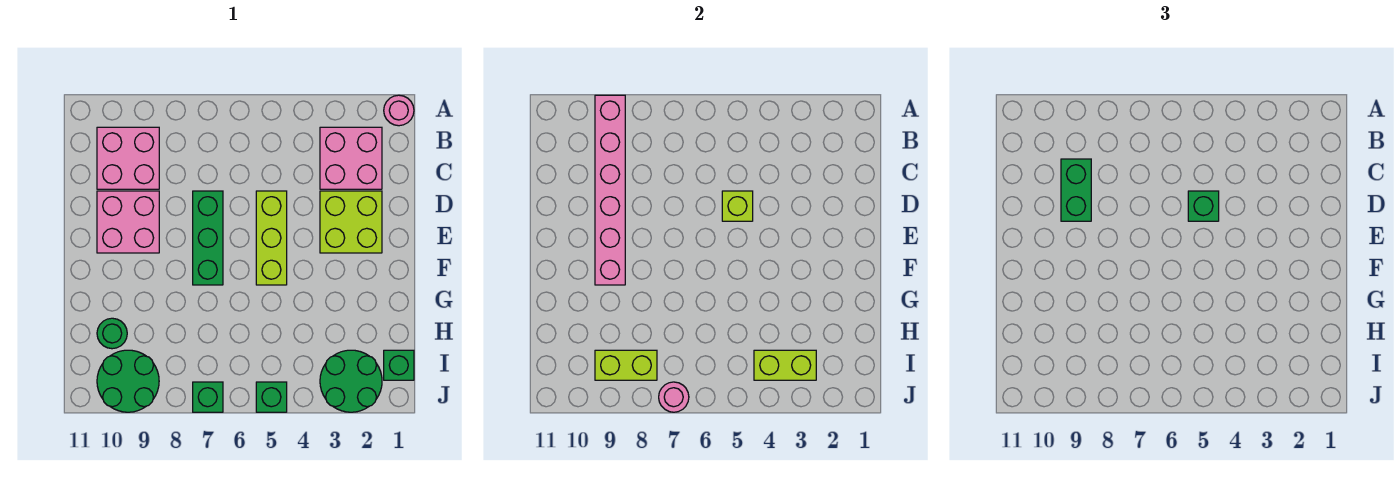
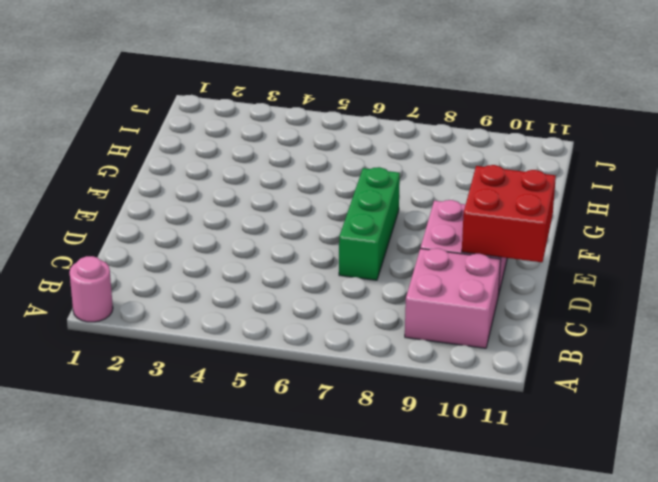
red brick D10:E11 level 2 -> none
none -> pink brick B2:C3 level 1
none -> lime brick D2:E3 level 1
none -> lime brick D5:F5 level 1

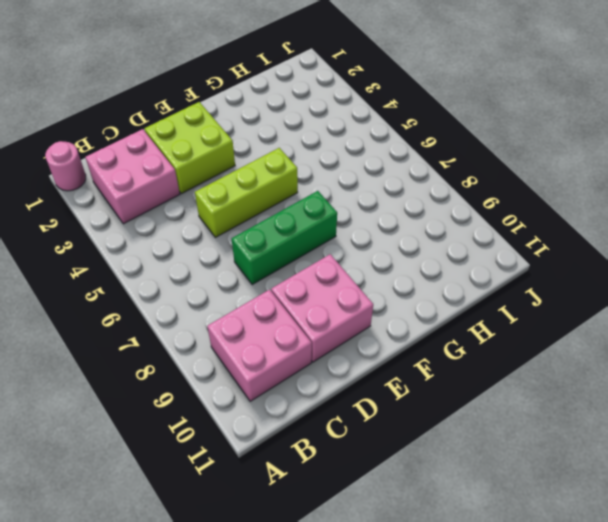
none -> green round brick H10 level 1
none -> green brick I1 level 1
none -> green round brick I2:J3 level 1

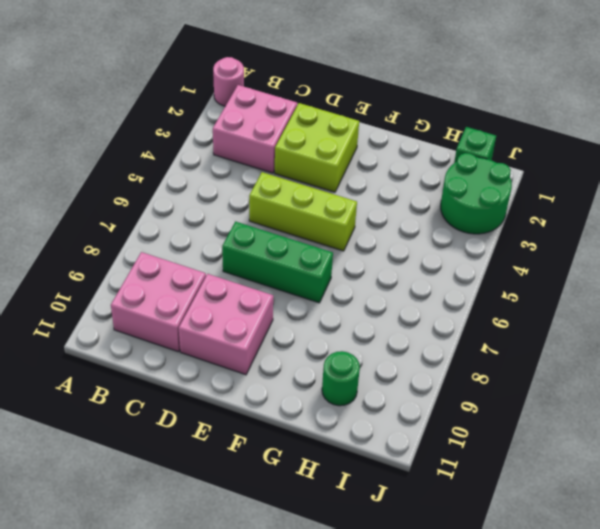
none -> green round brick I9:J10 level 1
none -> green brick J5 level 1
none -> green brick J7 level 1

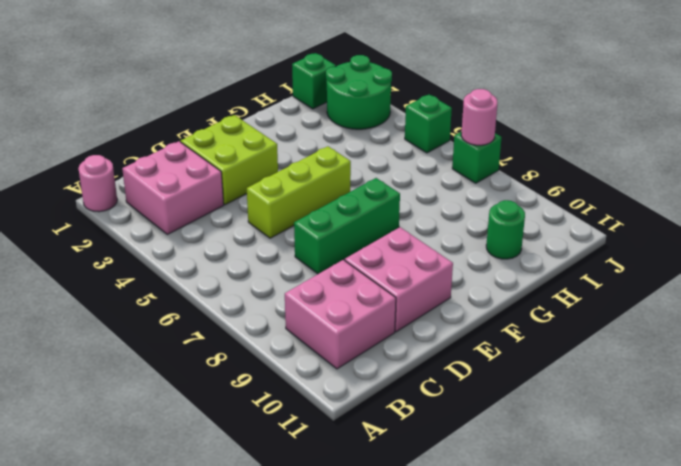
none -> green round brick I9:J10 level 1
none -> pink brick A9:F9 level 2
none -> lime brick D5 level 2

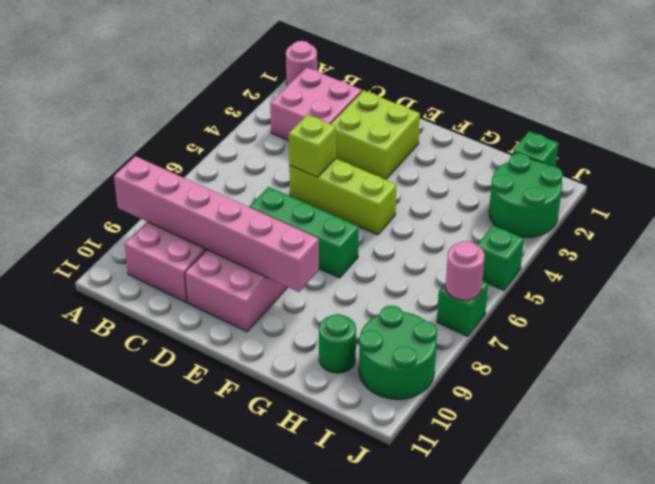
none -> lime brick I3:I4 level 2
none -> lime brick I8:I9 level 2
none -> green brick C9:D9 level 3

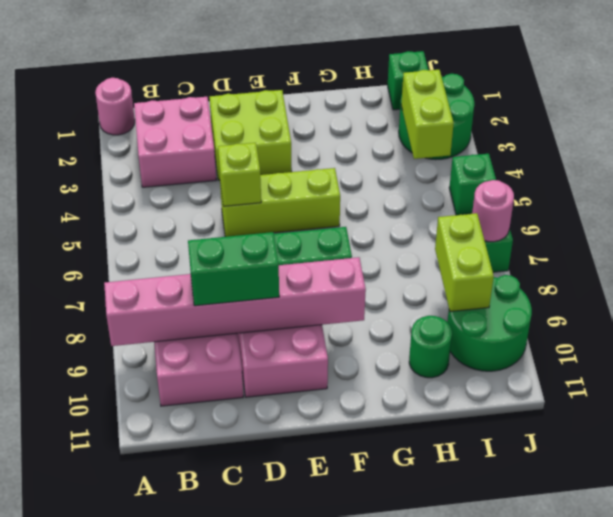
none -> green brick D5 level 3

